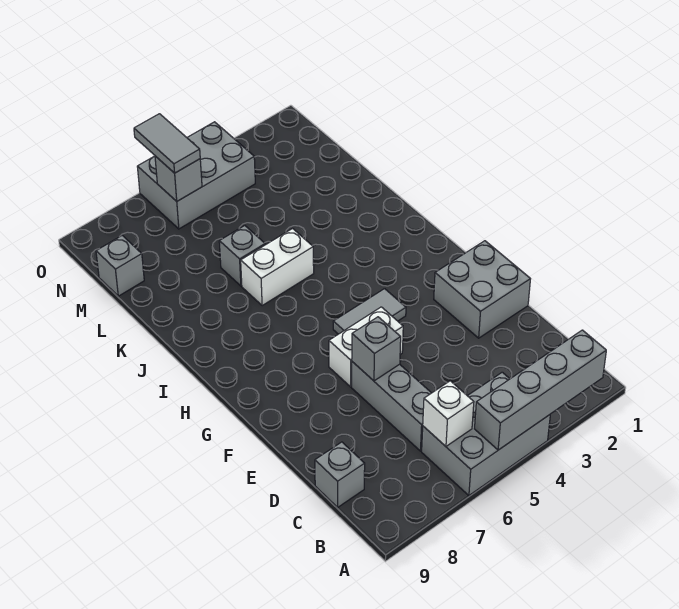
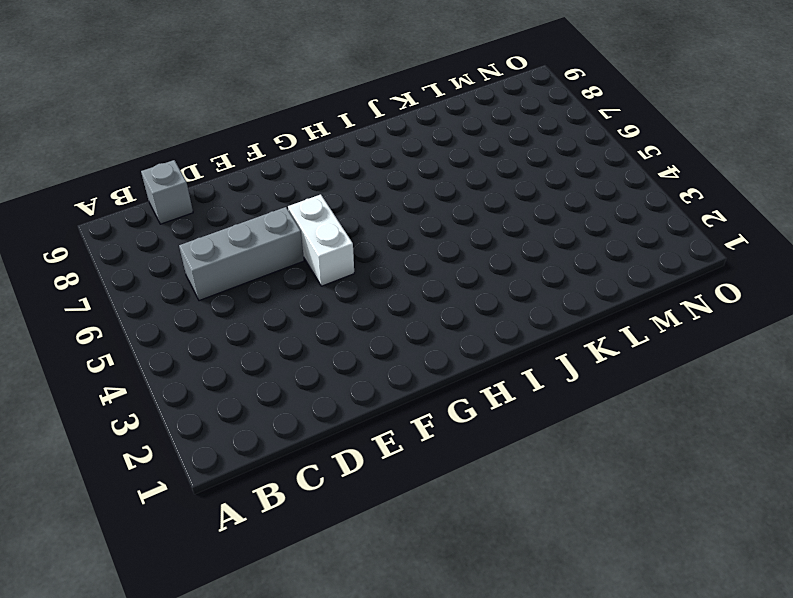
none -> grey brick A4:B6 level 1
none -> grey brick E1:F2 level 1
none -> grey tile G4:G5 level 1

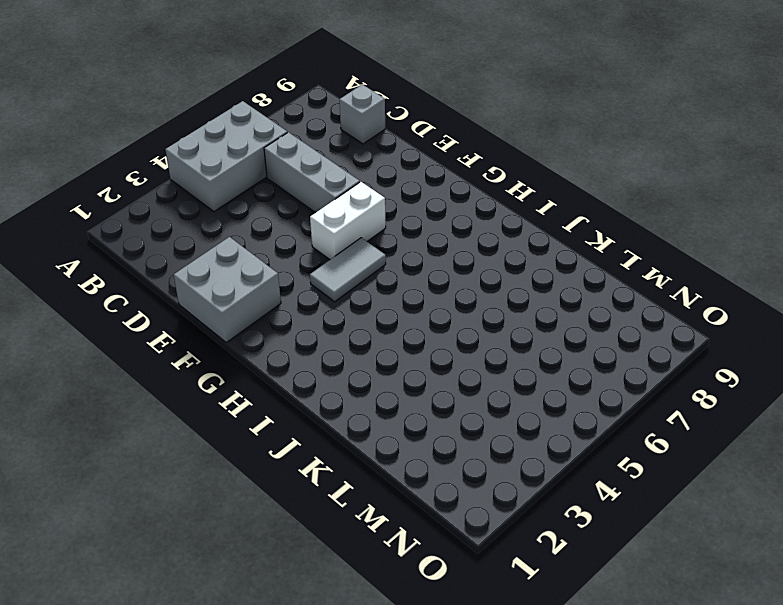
none -> white brick J5:J6 level 1
none -> grey brick K6 level 1
none -> grey brick M9 level 1

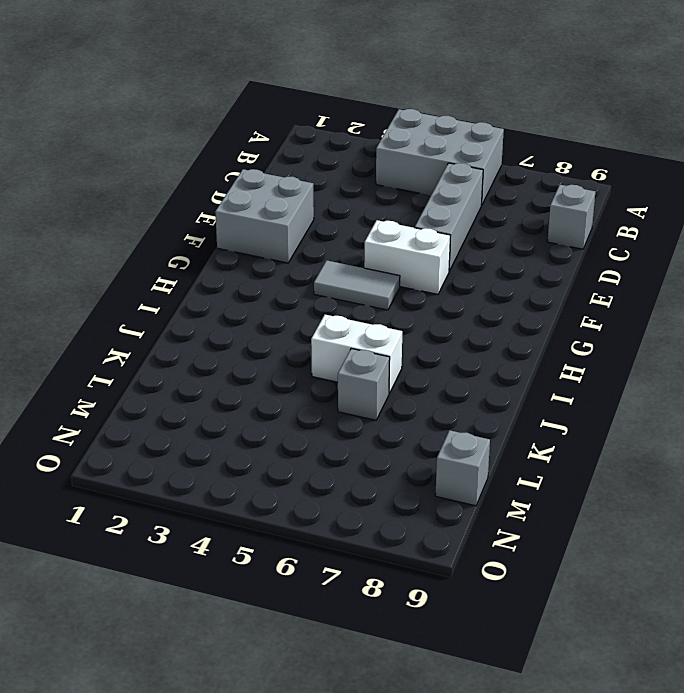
none -> grey brick N4:O6 level 1
none -> grey brick A2:A5 level 2
none -> white brick B6 level 2

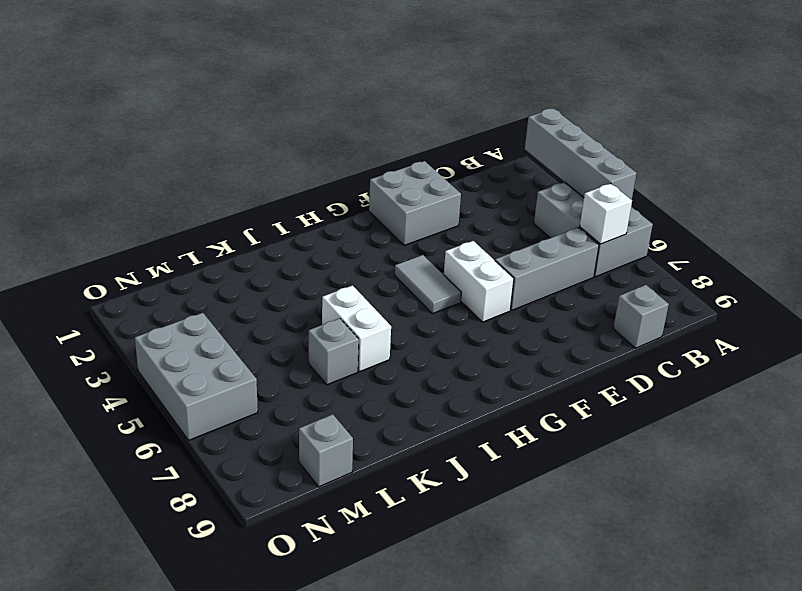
none -> grey brick E6 level 2
none -> grey brick N6 level 2
none -> grey tile N6:O6 level 3

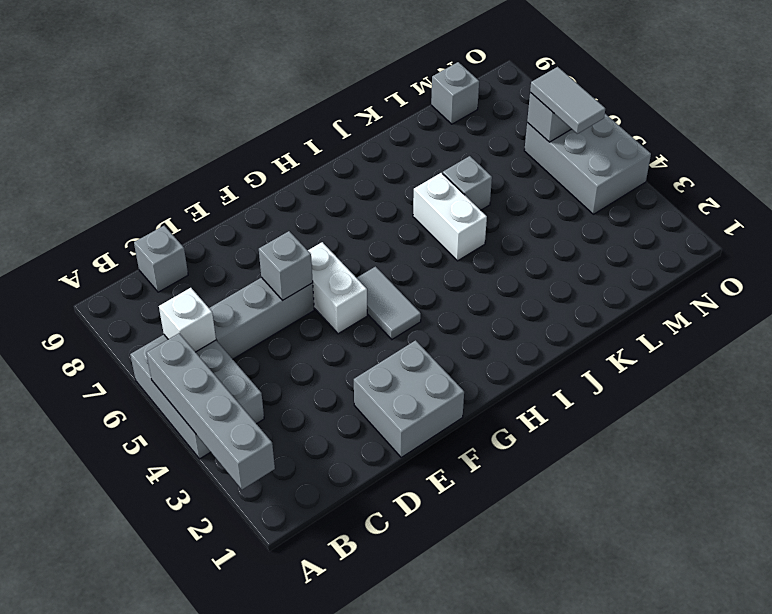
grey tile N5:N6 level 3 -> grey tile N6:O6 level 3

